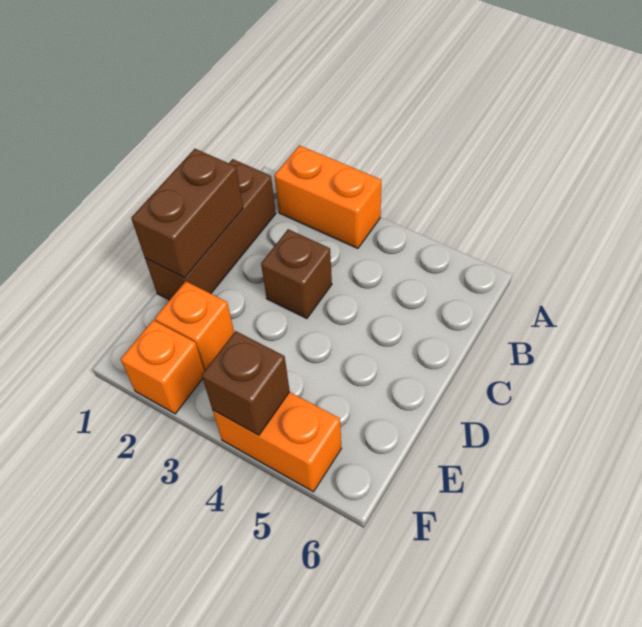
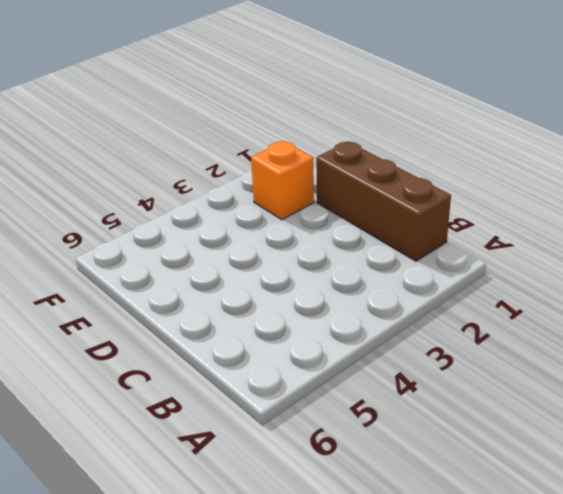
none -> orange brick A2:A3 level 1
none -> brown brick C3 level 1

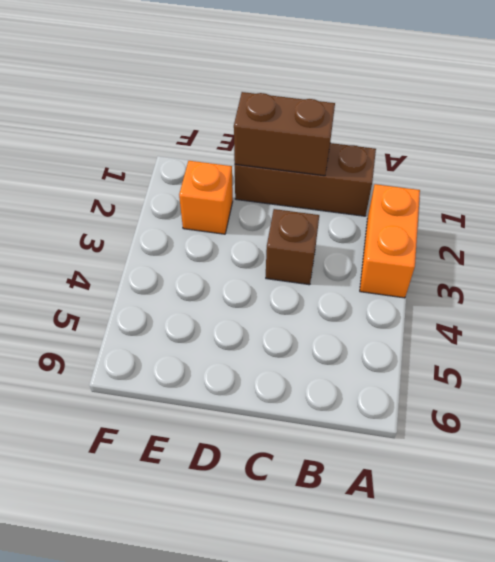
none -> orange brick F2 level 1
none -> orange brick F4:F5 level 1

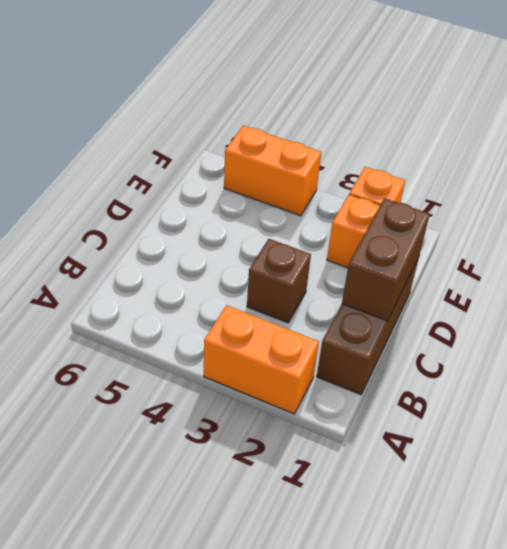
none -> brown brick F4 level 2

